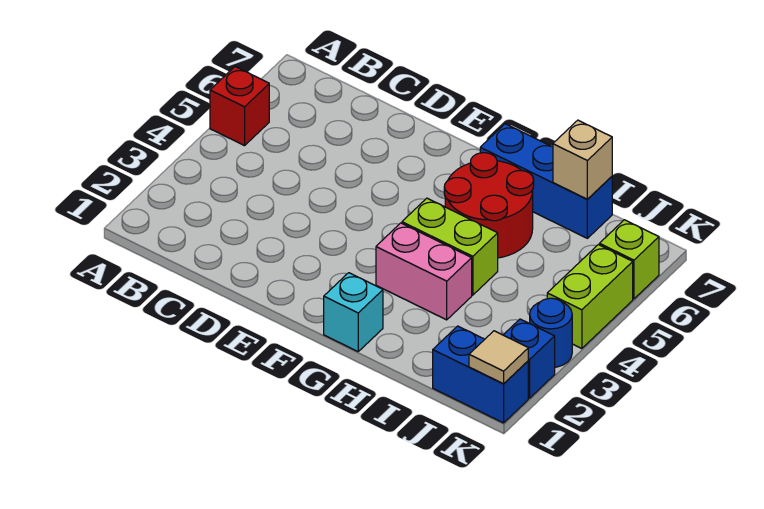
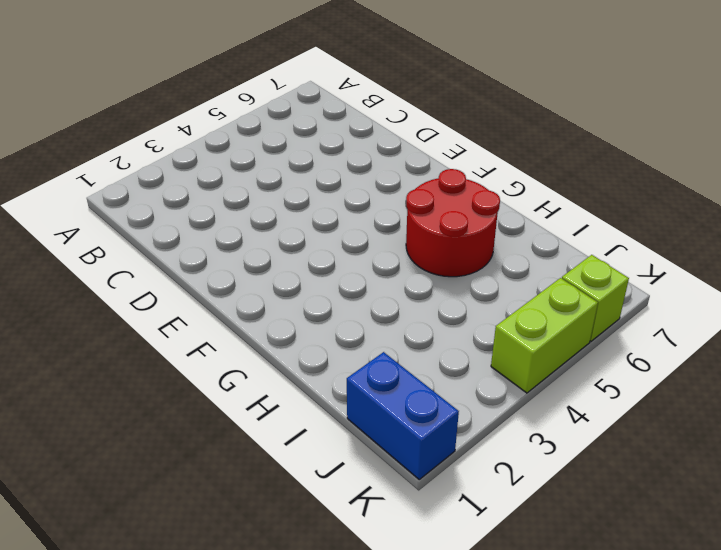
none -> red brick A5 level 1
none -> cyan brick G1 level 1
none -> pink brick G3:H3 level 1

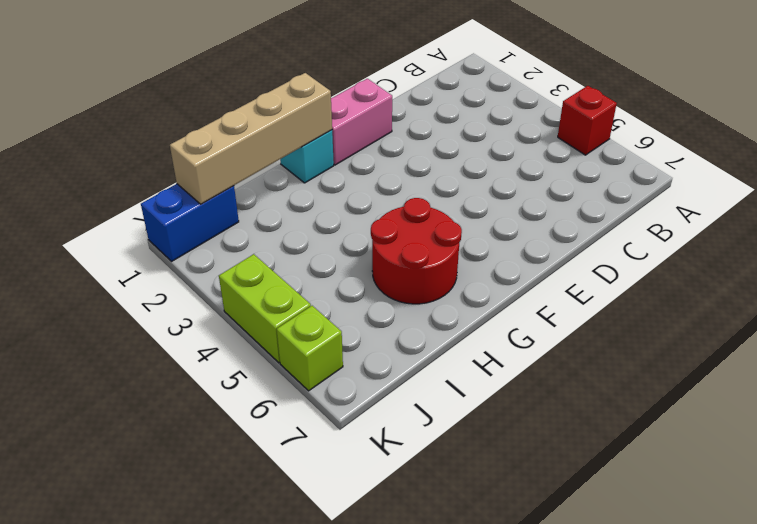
pink brick E1:F1 level 1 -> pink brick G3:H3 level 1
tan brick G1:J1 level 2 -> none
none -> lime brick G4:H4 level 1
none -> blue brick G7:I7 level 1
none -> blue brick K2 level 1

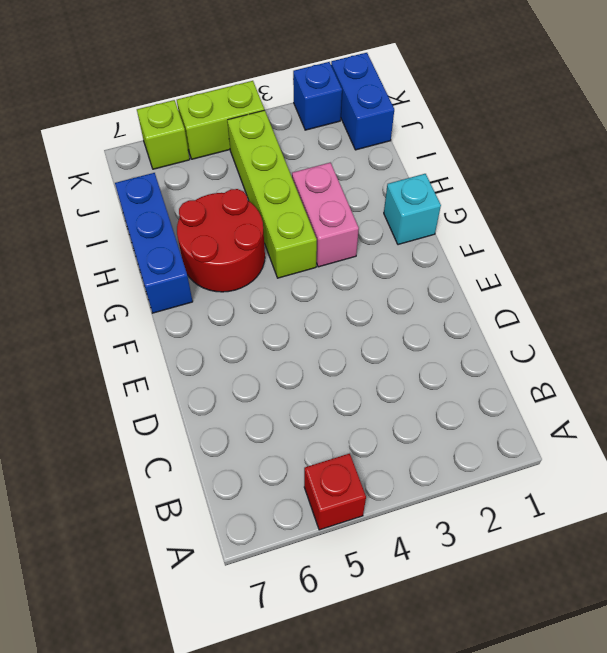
lime brick G4:J4 level 1 -> lime brick G4:H4 level 1
none -> blue round brick K3 level 1
none -> tan brick I7 level 2
none -> tan tile K1 level 2

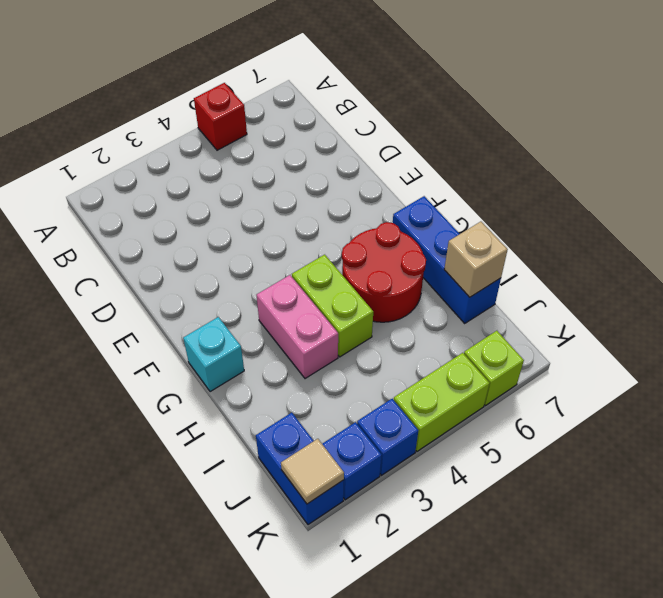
blue brick K3 level 1 -> blue round brick K3 level 1

